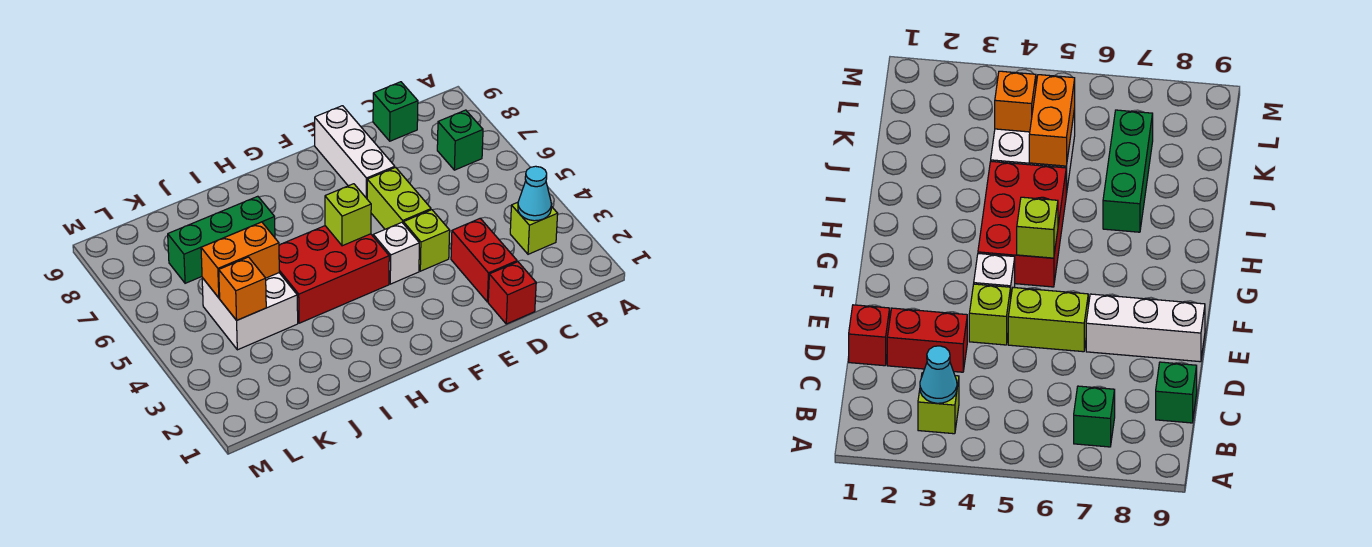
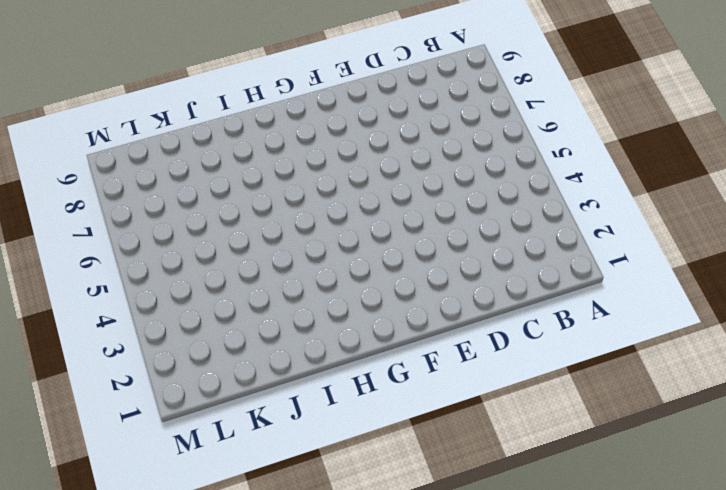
none -> lime brick B3 level 1
none -> green brick B7 level 1
none -> green brick C9 level 1

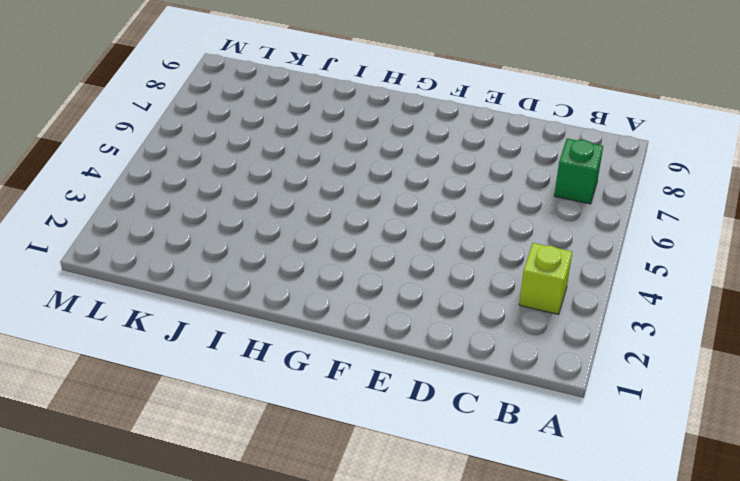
none -> green brick C9 level 1
none -> red brick D1 level 1
none -> red brick D2:D3 level 1

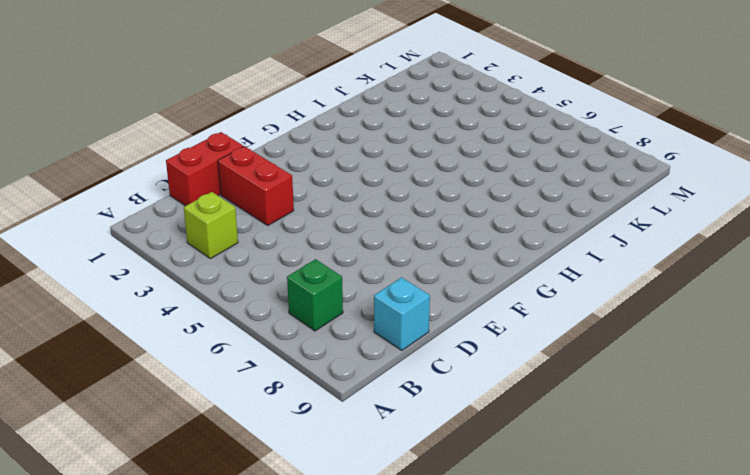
red brick C1:D1 level 1 -> red brick D1 level 1
cyan brick C9 level 1 -> green brick C9 level 1
none -> lime brick E4 level 1
none -> lime brick E5:E6 level 1
none -> white brick E7:E9 level 1

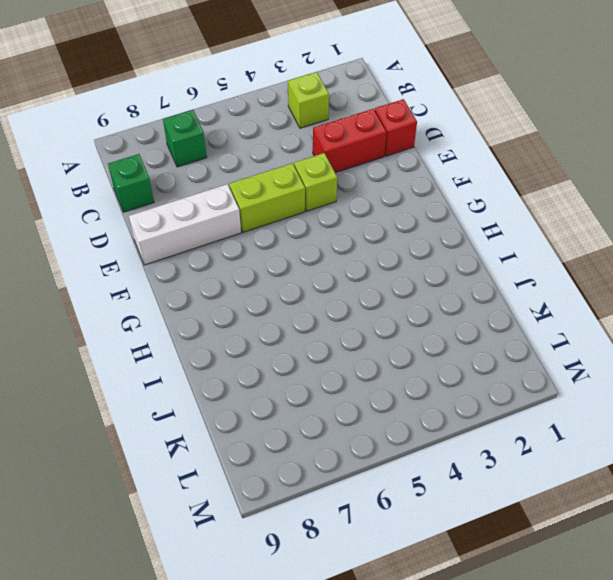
none -> white brick F4 level 1
none -> red brick G4:I5 level 1
none -> green brick I7:K7 level 1

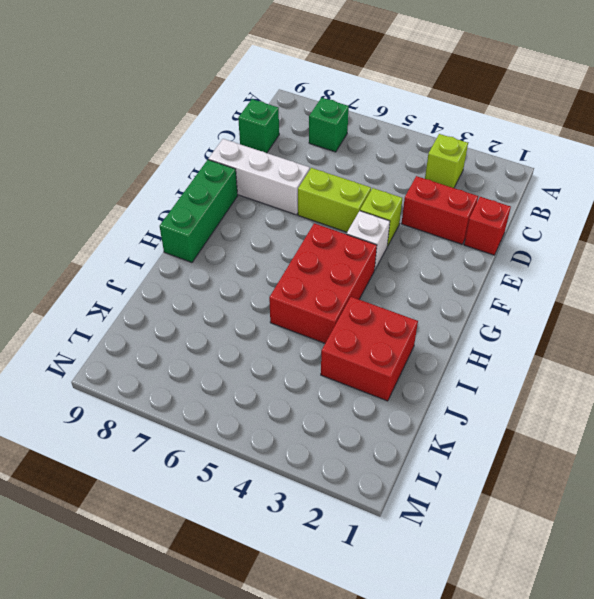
green brick F9:H9 level 1 -> green brick I7:K7 level 1
red brick I2:J3 level 1 -> none
none -> white brick J4:K5 level 1
none -> cyan cone B3 level 2
none -> lime brick G5 level 2

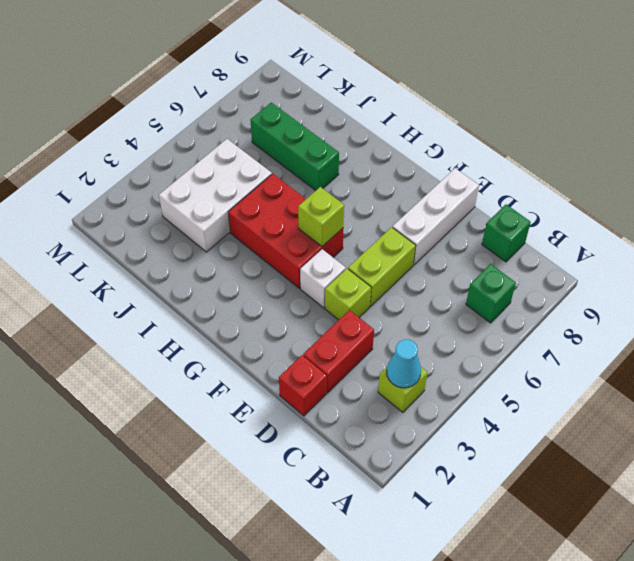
white brick J3:K5 level 1 -> white brick J4:K5 level 1
none -> orange brick J5:K5 level 2
none -> orange brick K4 level 2

